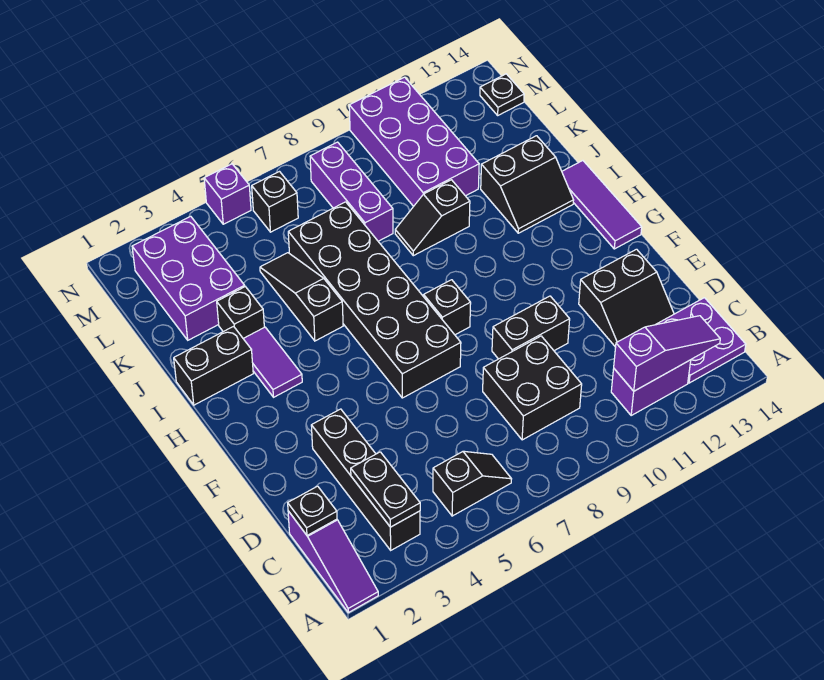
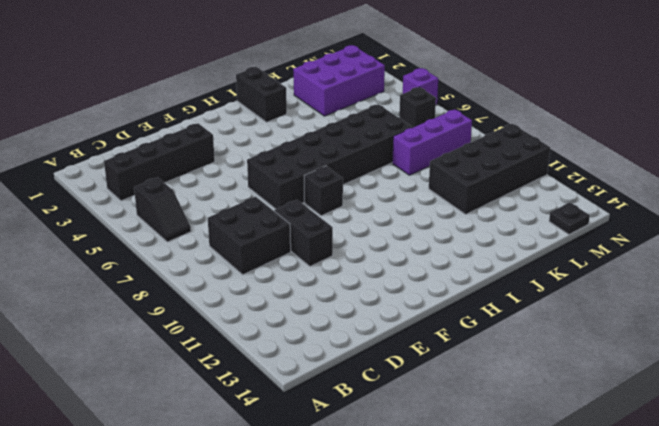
black brick K10:N11 level 1 -> purple brick K10:N11 level 1
none -> purple slope A1:C1 level 1 top C
none -> purple brick B11:B12 level 1
none -> purple plate B13:C14 level 1

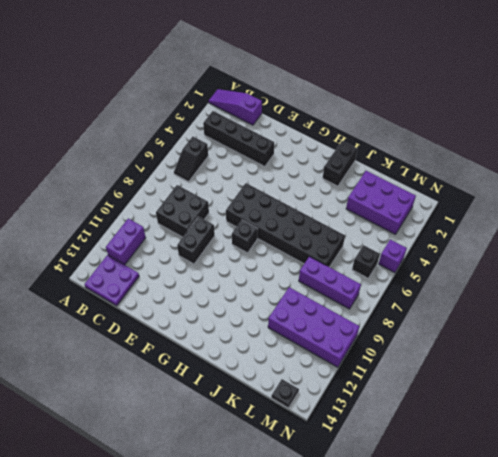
none -> black slope D12:E13 level 1 top E
none -> purple tile G14:I14 level 1
none -> purple tile H3:I3 level 1

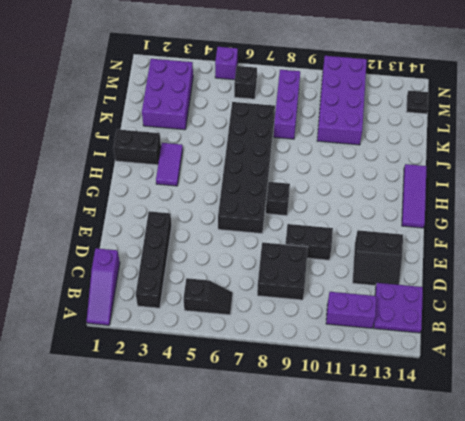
none -> black slope I5:K5 level 1 top I
none -> black slope I12:J13 level 1 top J
none -> black brick J3 level 1

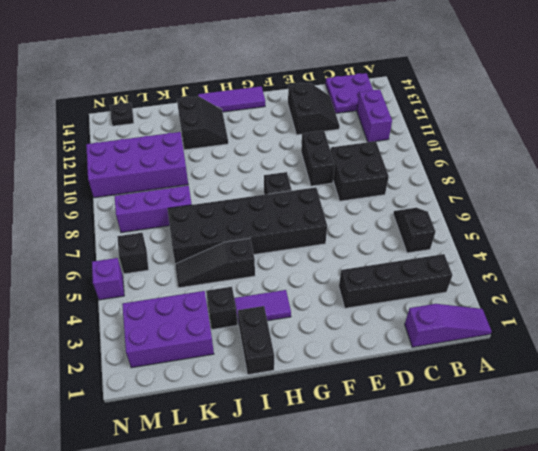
none -> black slope J9:J10 level 1 top 10
none -> black plate B3:C3 level 2
none -> purple slope B11:B13 level 2 top 11

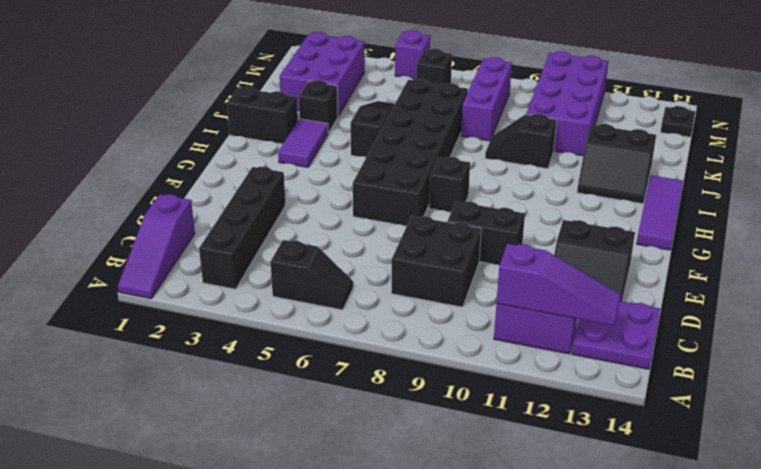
none -> black plate B3:C3 level 2
none -> black plate C1 level 2

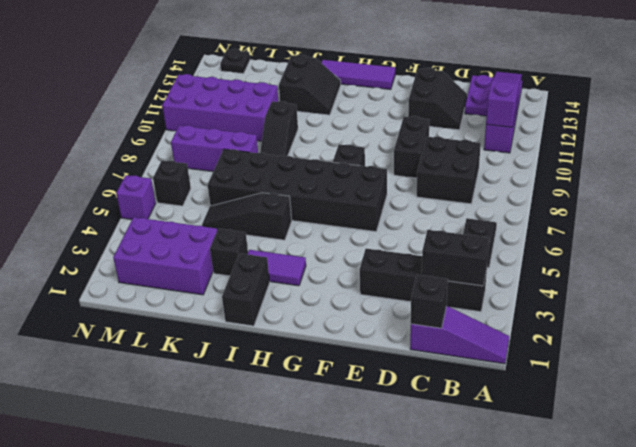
black brick B3:C3 level 2 -> black plate B3:C3 level 2
black brick C1 level 2 -> black plate C1 level 2

